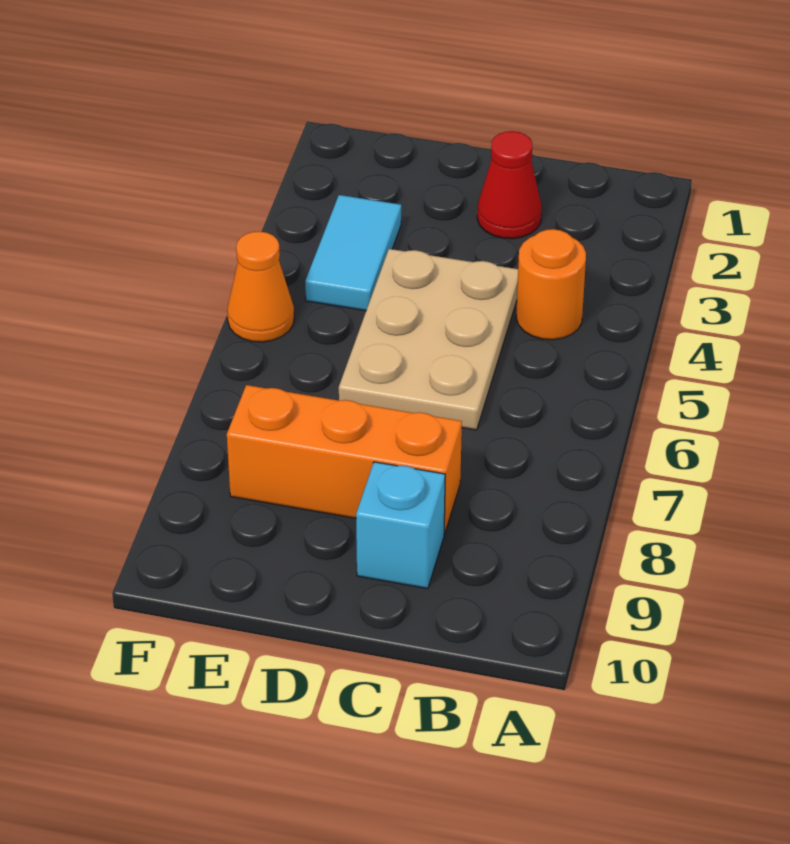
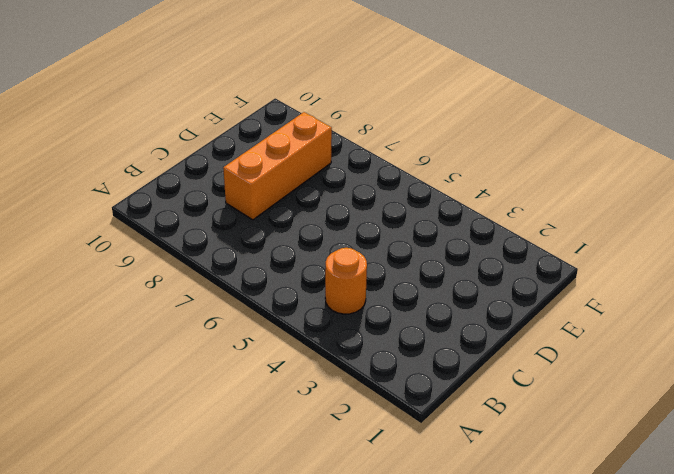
none -> red cone C2 level 1
none -> tan plate C4:D6 level 1

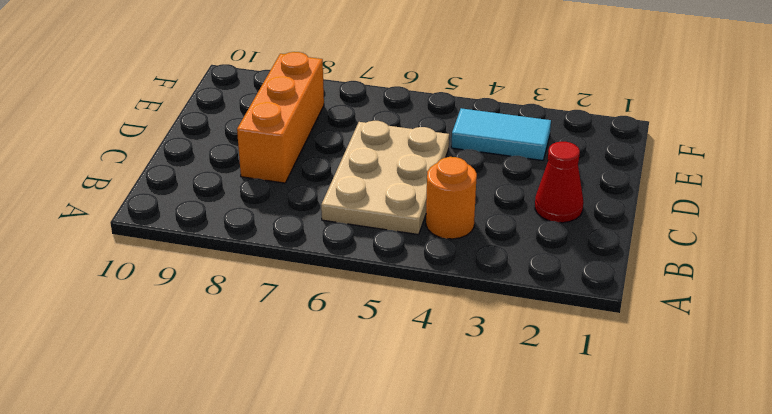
tan plate B5:D6 level 1 -> tan plate C4:D6 level 1
none -> cyan brick C9 level 1
none -> orange cone F5 level 1

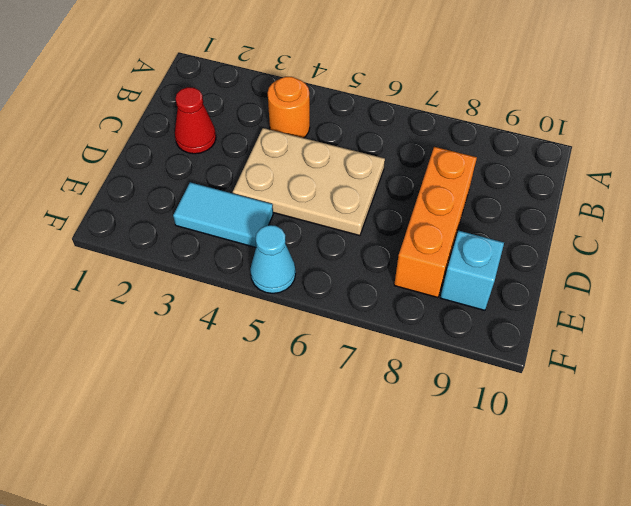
cyan brick E9 level 1 -> cyan brick C9 level 1
cyan cone F5 level 1 -> orange cone F5 level 1

